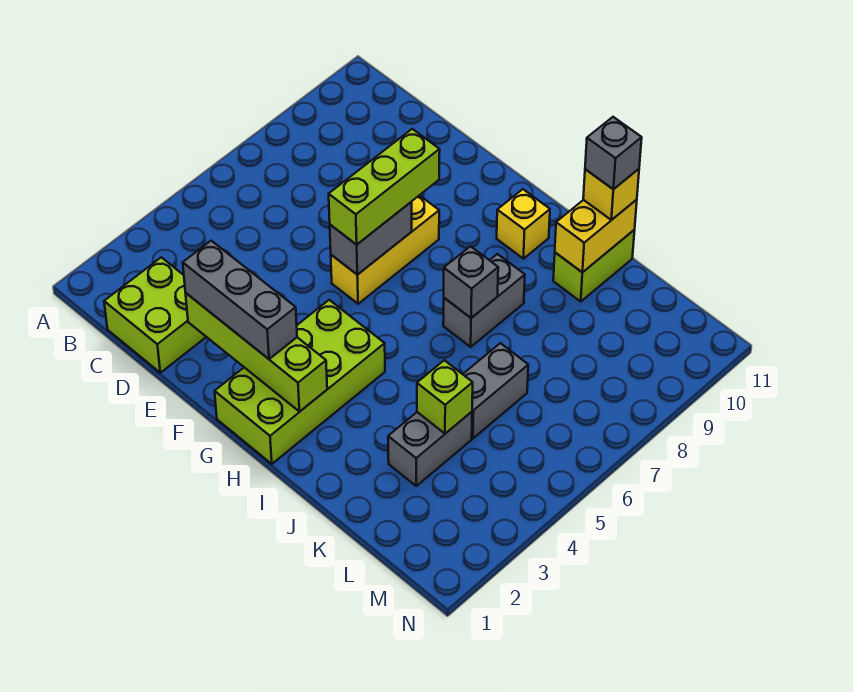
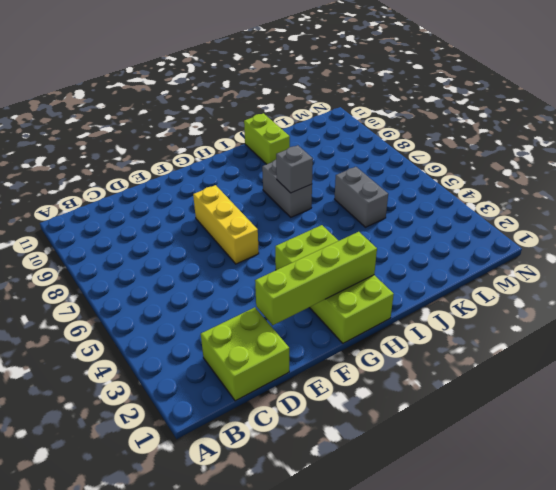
none -> yellow brick H10 level 1
none -> grey brick K3:K4 level 1
none -> grey brick F6:F7 level 2

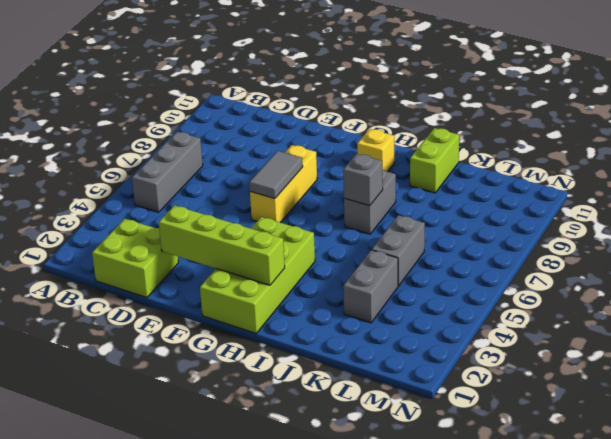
grey brick B5:B7 level 1 -> grey brick E2:G2 level 3
grey tile F6:F7 level 2 -> grey brick F6:F7 level 2
none -> yellow brick J10:J11 level 2
none -> lime brick K4 level 2
none -> lime brick F6:F8 level 3

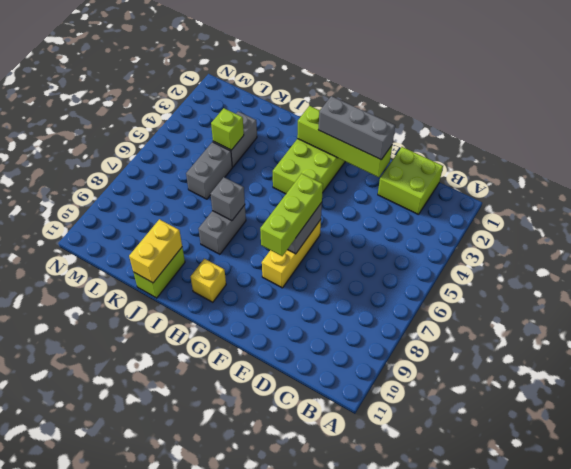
none -> yellow brick J11 level 3
none -> grey brick J11 level 4

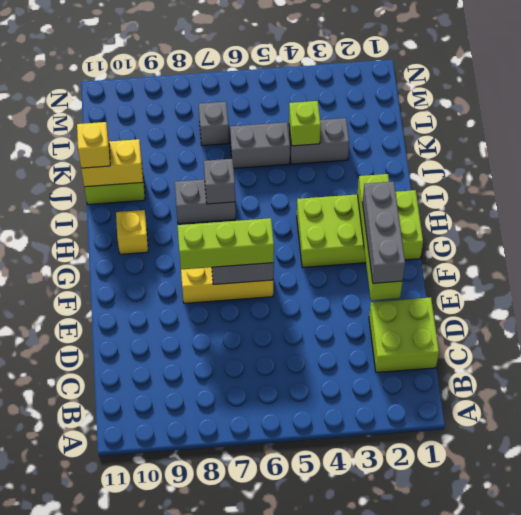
grey brick L7 level 1 -> grey brick J11 level 4

